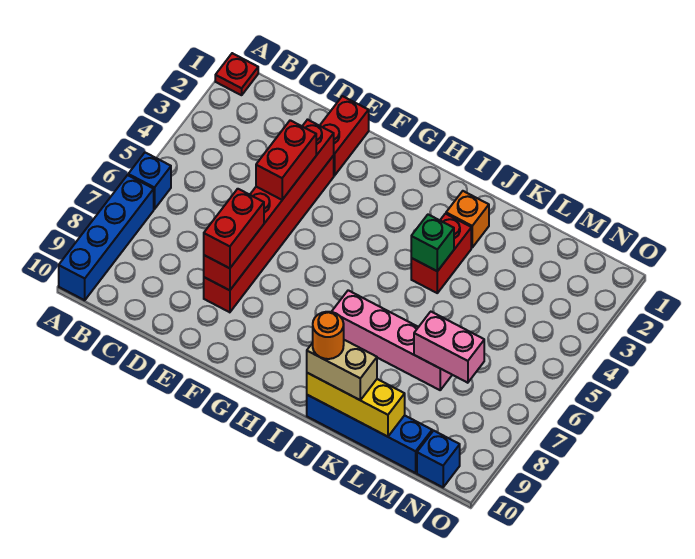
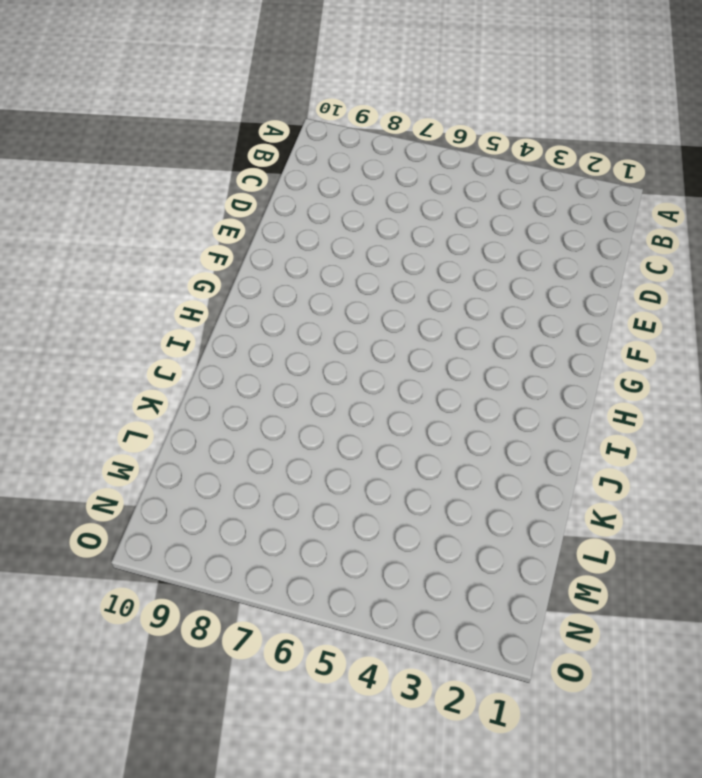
none -> red plate A1 level 1
none -> blue brick A6 level 1
none -> blue brick A7:A10 level 1

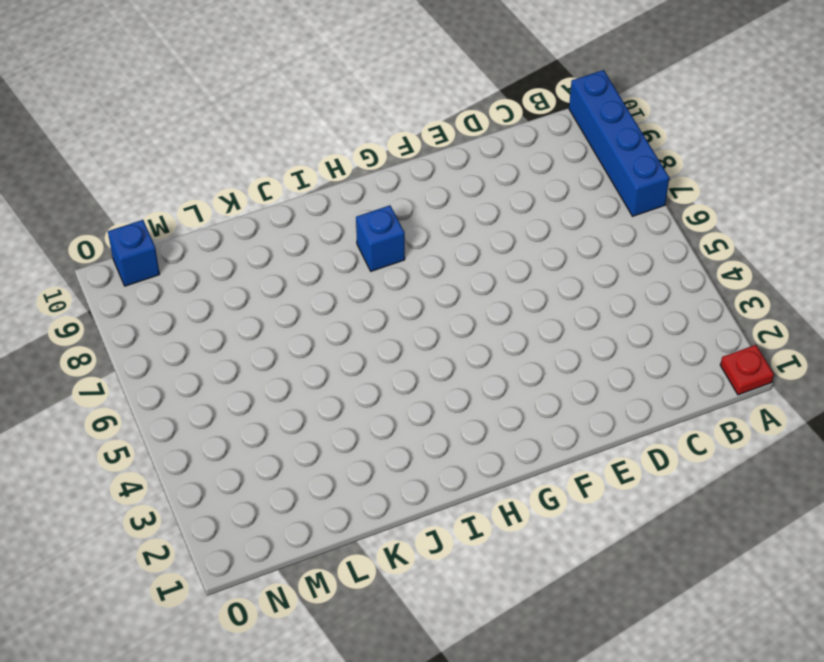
blue brick H8 level 1 -> blue brick A6 level 1
none -> red brick E1:E2 level 1
none -> red brick E3:E8 level 1
none -> pink brick I7:L7 level 1

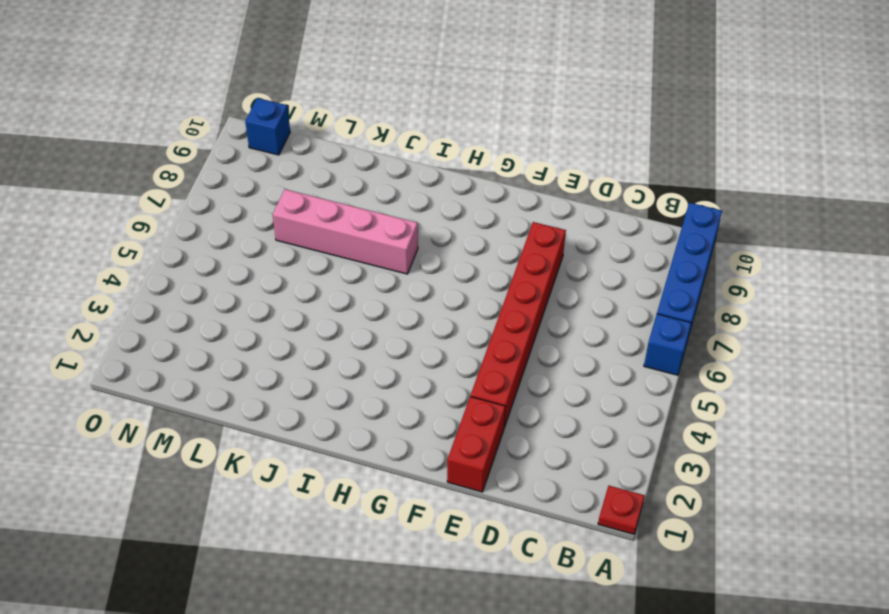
none -> orange brick J2 level 1
none -> red brick J3:J4 level 1
none -> blue brick J10:M10 level 1

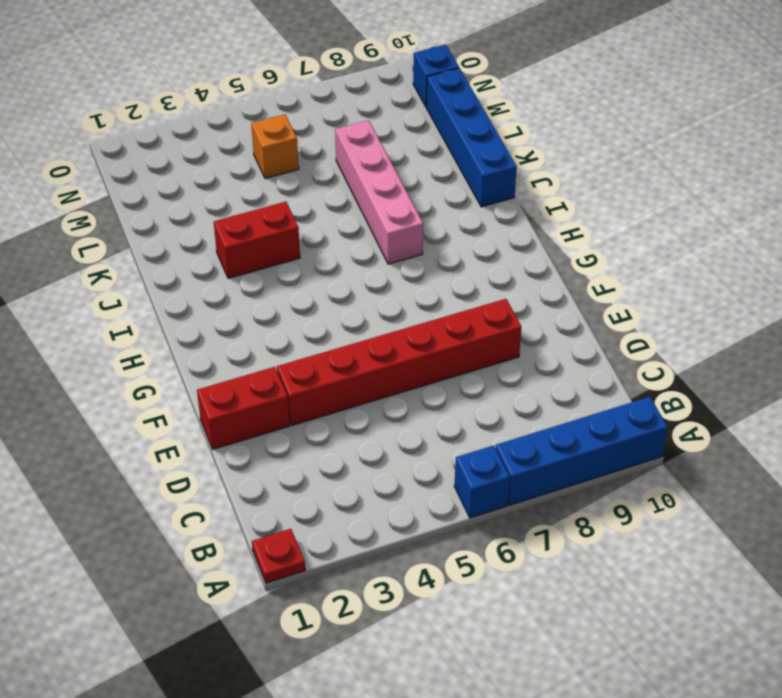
orange brick M5 level 1 -> orange brick J2 level 1
none -> red brick E3:E8 level 2
none -> green brick J4 level 2
none -> yellow brick J10:L10 level 2

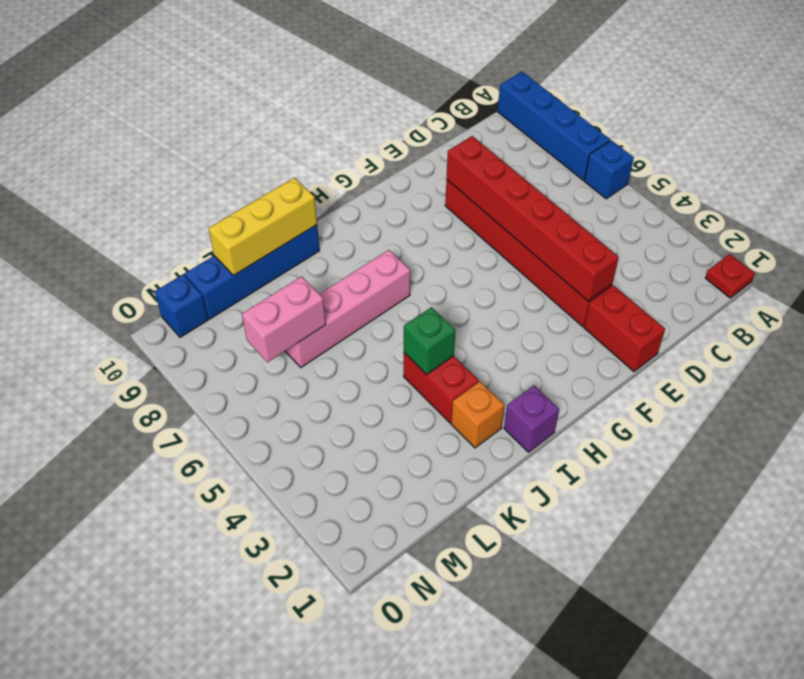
purple brick I1 level 1 -> none
none -> red brick E4:E5 level 3
none -> red brick E7:E8 level 3
none -> tan brick J10:K10 level 3

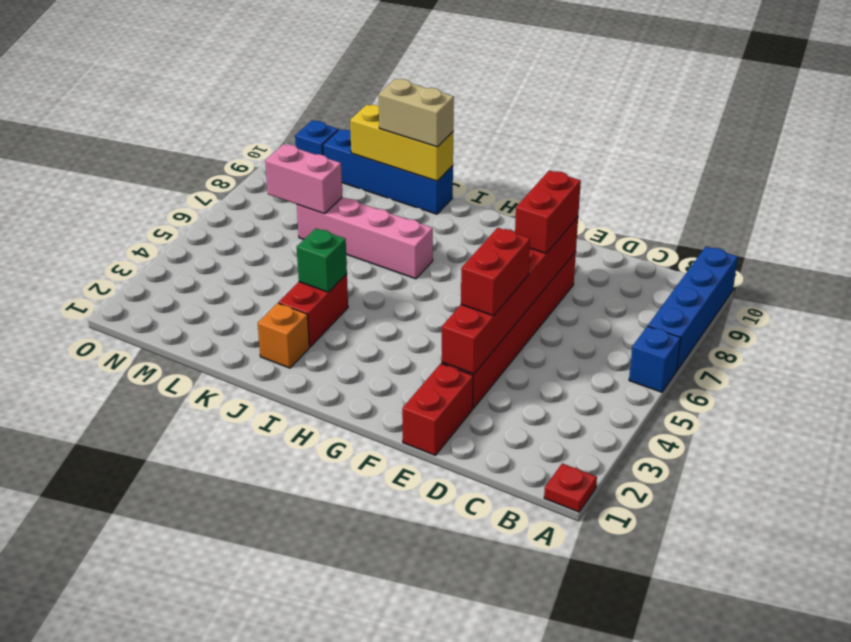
none -> orange round brick J10 level 4

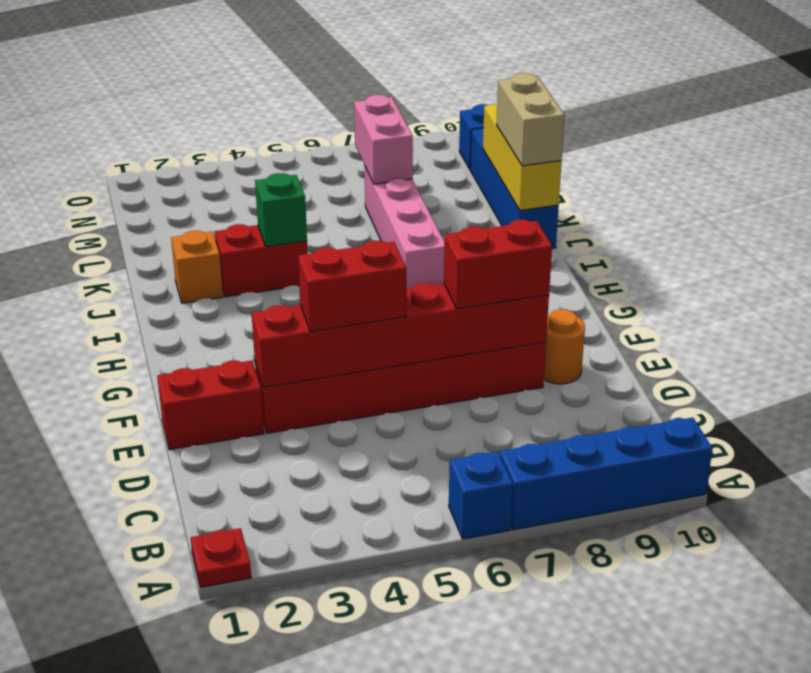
orange round brick E9 level 1 -> orange round brick J10 level 4

